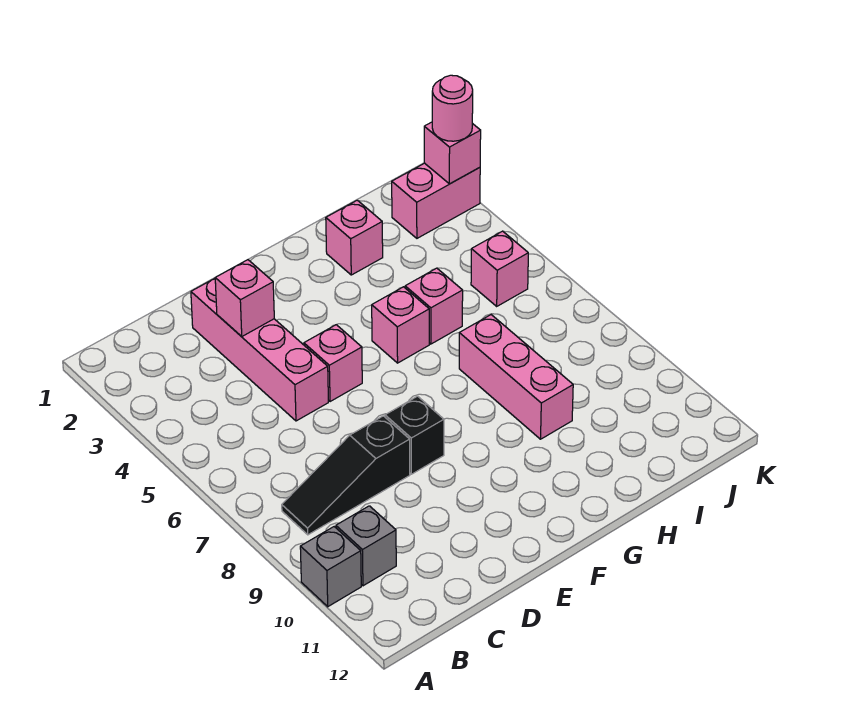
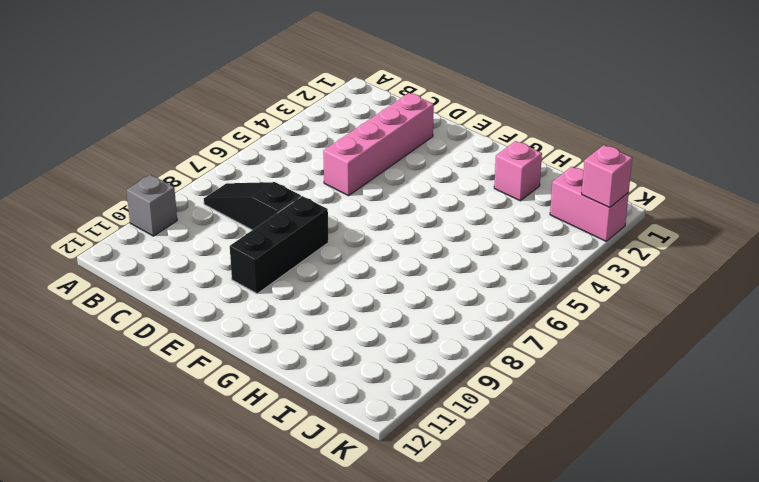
black brick E8:E10 level 1 -> black brick E8 level 1
none -> grey brick B10 level 1
none -> pink brick E5 level 1
none -> pink brick G5 level 1

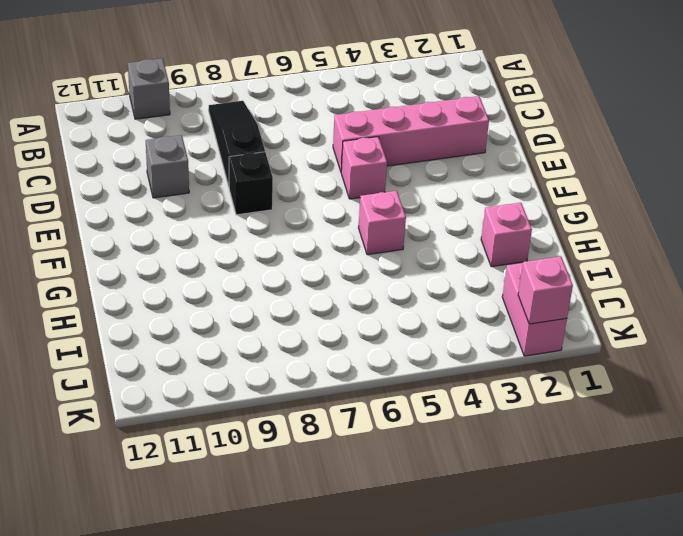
grey brick D10 level 1 -> grey brick B10 level 1
none -> pink brick H5 level 1
none -> pink brick H7:H9 level 1
none -> pink brick J5 level 1

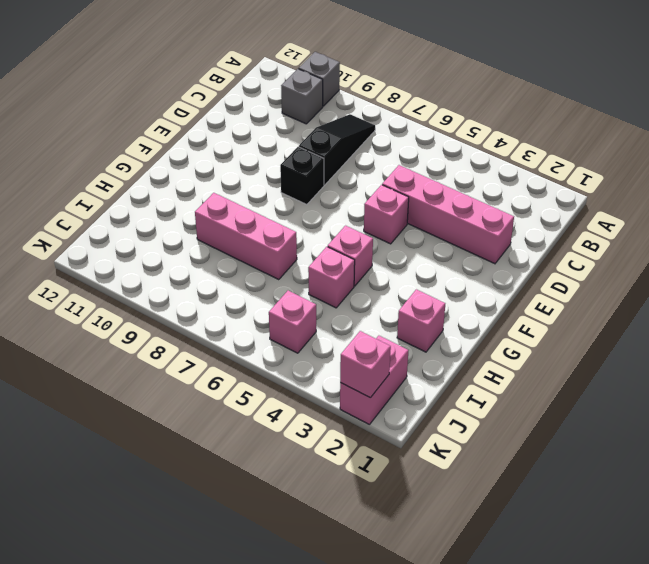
none -> pink brick D3 level 2
none -> pink round brick K2 level 3

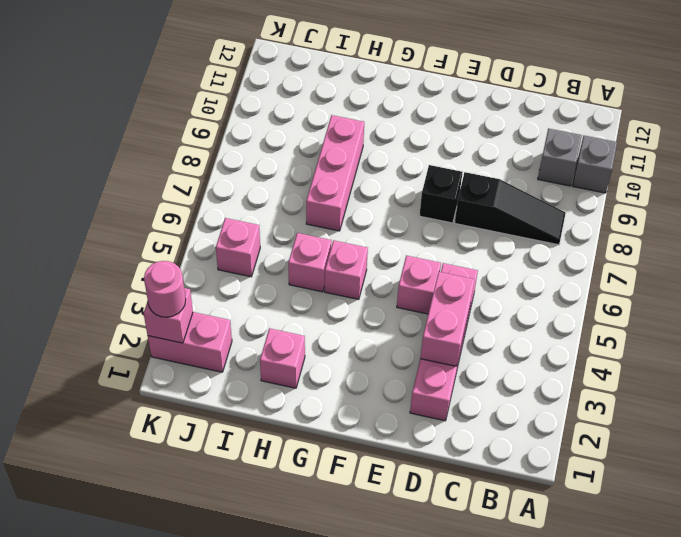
pink brick D3:D4 level 2 -> pink brick D3 level 2

